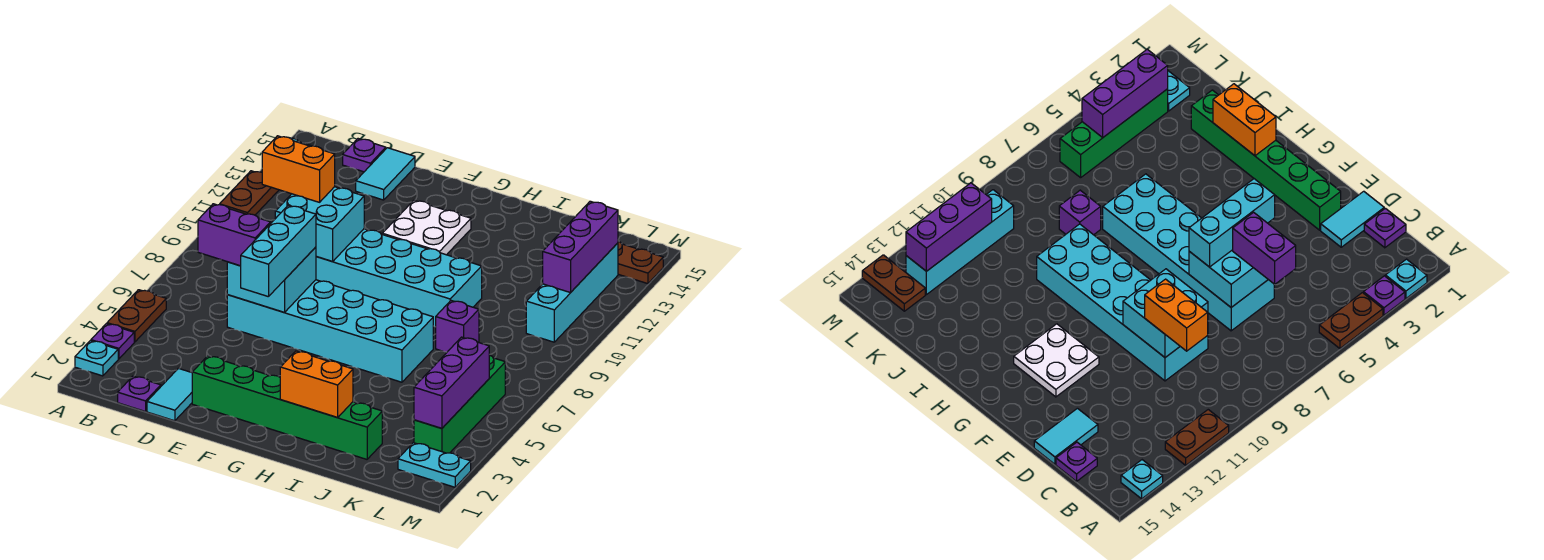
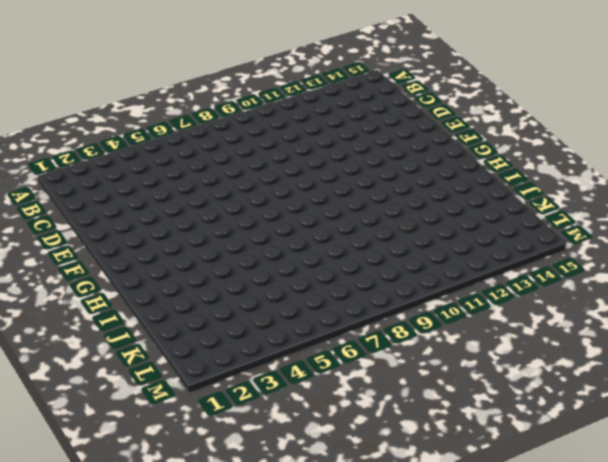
none -> cyan plate A2 level 1
none -> purple plate A3 level 1
none -> brown plate A4:A5 level 1

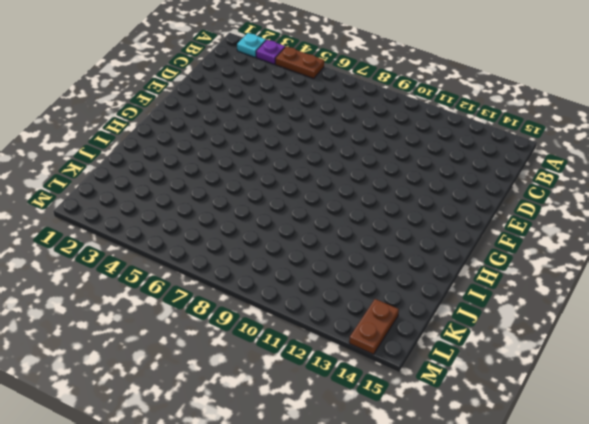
none -> brown plate A11:A12 level 1
none -> cyan plate A14 level 1
none -> purple plate C1 level 1

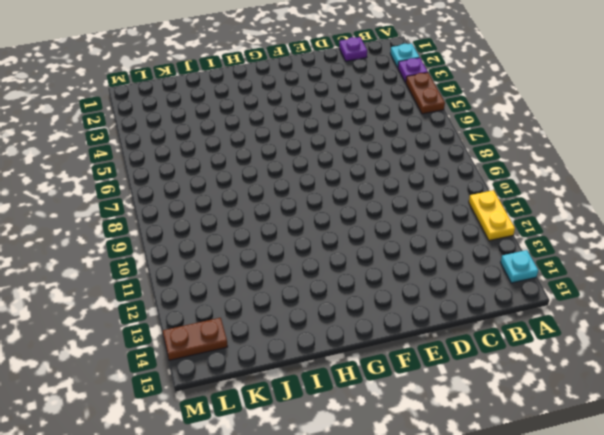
yellow plate A11:A12 level 1 -> brown plate A11:A12 level 1
none -> purple plate C15 level 1
none -> cyan tile D1:D2 level 1
none -> cyan brick D6:I7 level 1

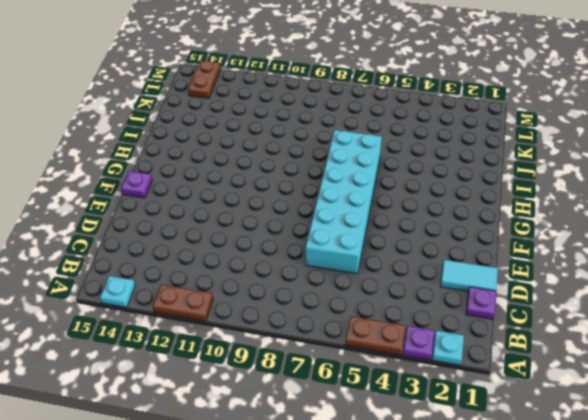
purple plate F15 level 1 -> purple plate C15 level 1
none -> cyan brick D9:I10 level 1
none -> cyan tile D14:D15 level 1
none -> green brick E2:J2 level 1

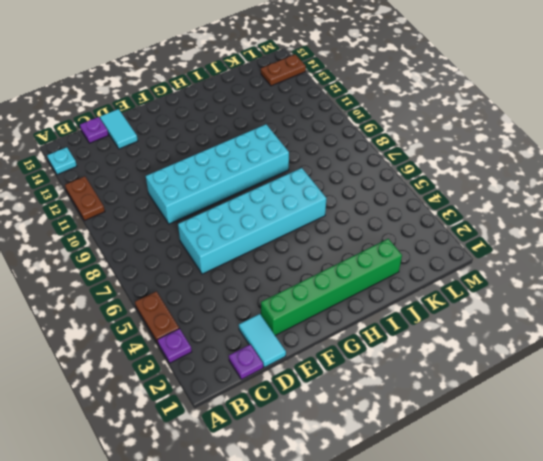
none -> cyan plate A2 level 1
none -> white plate F12:G13 level 1
none -> purple brick J8 level 1

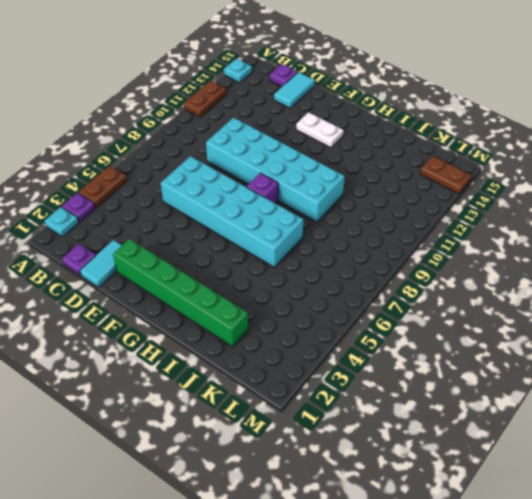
white plate F13:G13 level 1 -> white plate F12:G13 level 1
purple brick G8 level 1 -> purple brick J8 level 1
none -> cyan plate L2:M2 level 1
none -> green brick L3:L6 level 1
none -> cyan brick L10:L13 level 1

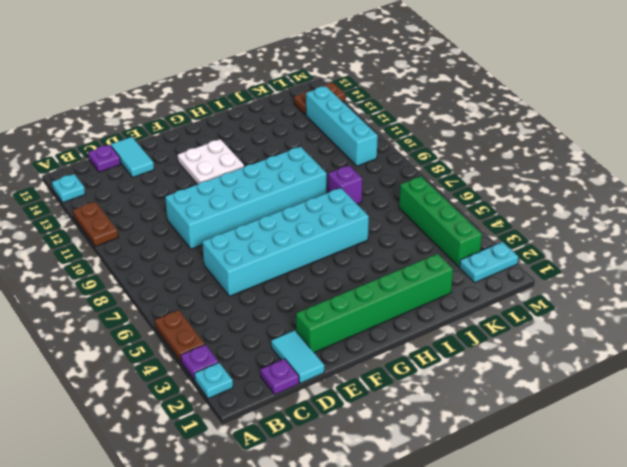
none -> cyan brick D6:E7 level 2
none -> cyan brick D9:E10 level 2
none -> orange brick H2:I2 level 2

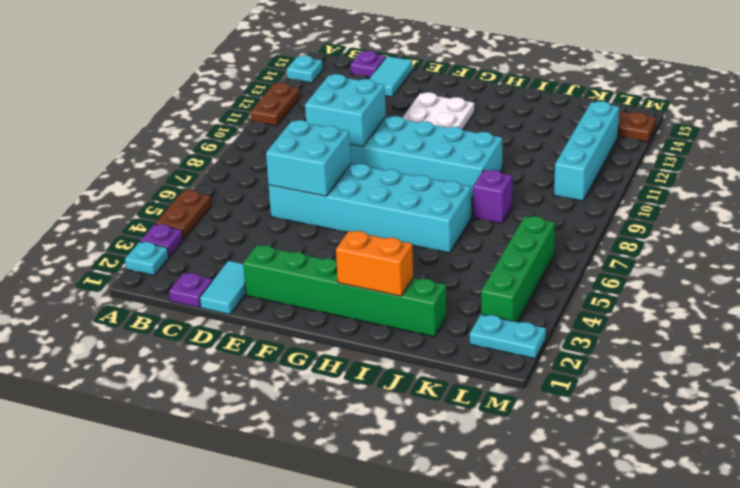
none -> purple brick L3:L5 level 2
none -> purple brick L11:L13 level 2
none -> purple brick C6:D6 level 3

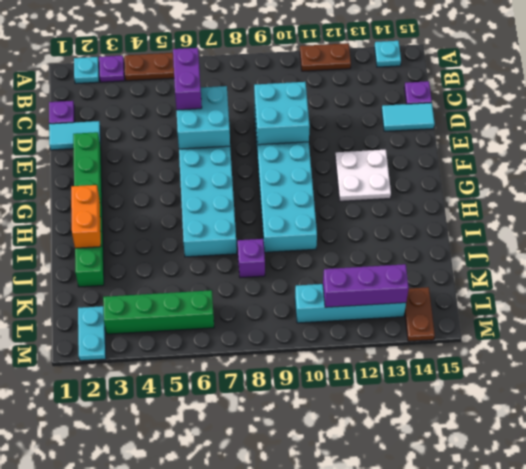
none -> purple brick L3:L5 level 2
none -> orange brick C10:D10 level 3
none -> cyan brick E5:E7 level 3

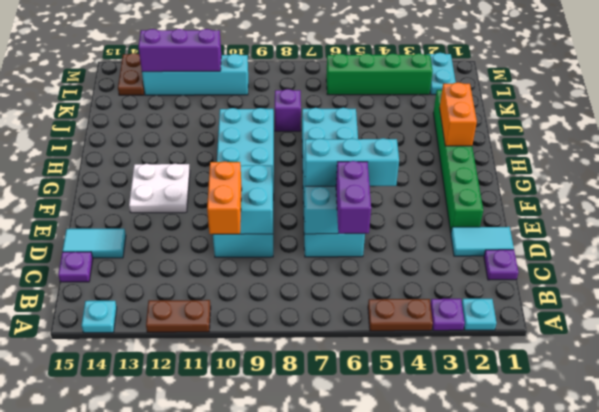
none -> purple brick L3:L5 level 2

